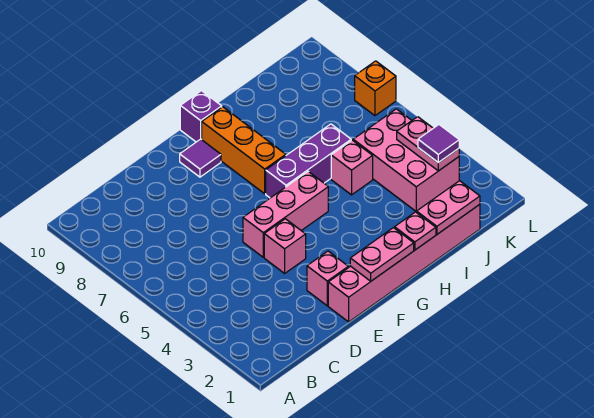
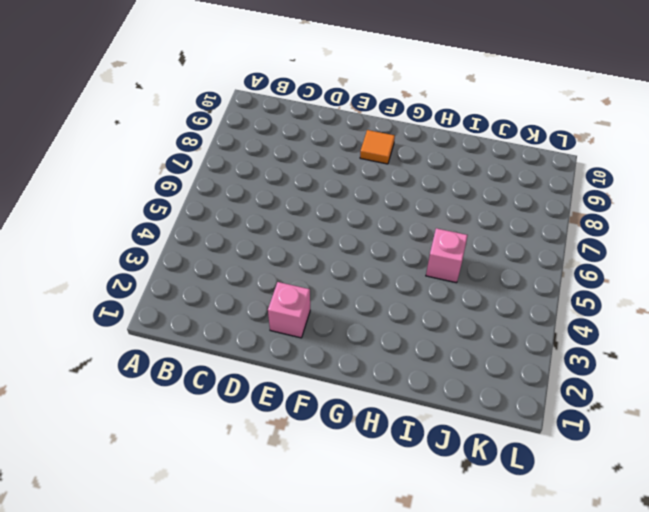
orange tile F9 level 1 -> purple tile F9 level 1
none -> pink brick E1:J1 level 1
none -> pink brick E4 level 1
none -> pink brick E5:G5 level 1

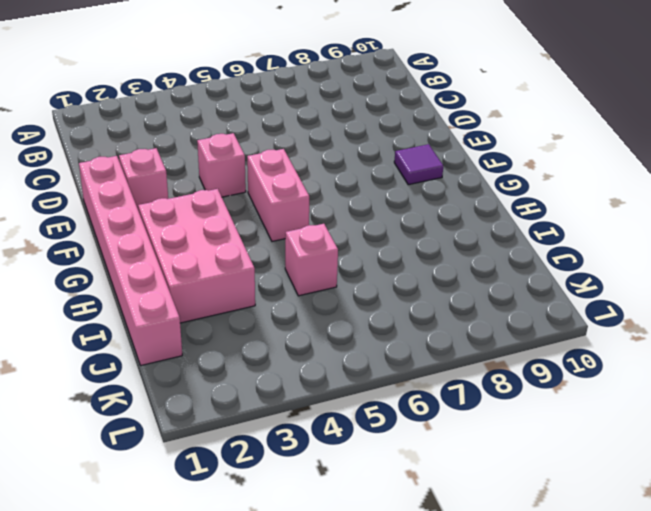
pink brick F5:G5 level 1 -> pink brick E5:G5 level 1
pink brick G2:I3 level 1 -> pink brick J3:K5 level 1
none -> purple brick G6:I6 level 1
none -> orange brick G7:G9 level 1
none -> purple brick G10 level 1

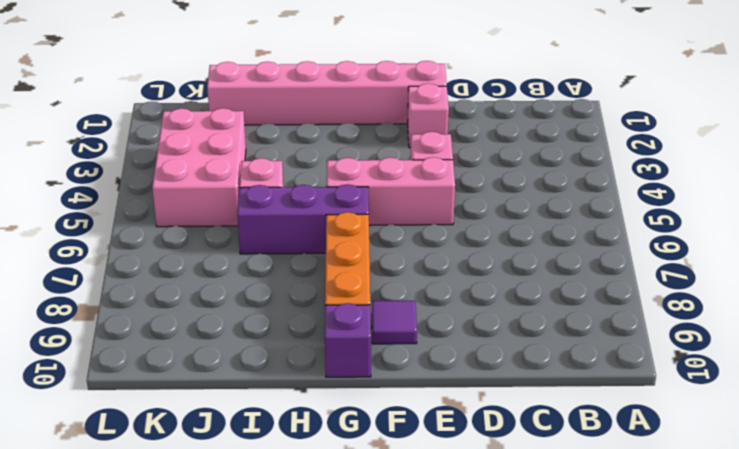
none -> orange brick L7 level 1
none -> pink plate F1:G1 level 2
none -> pink plate H1 level 2

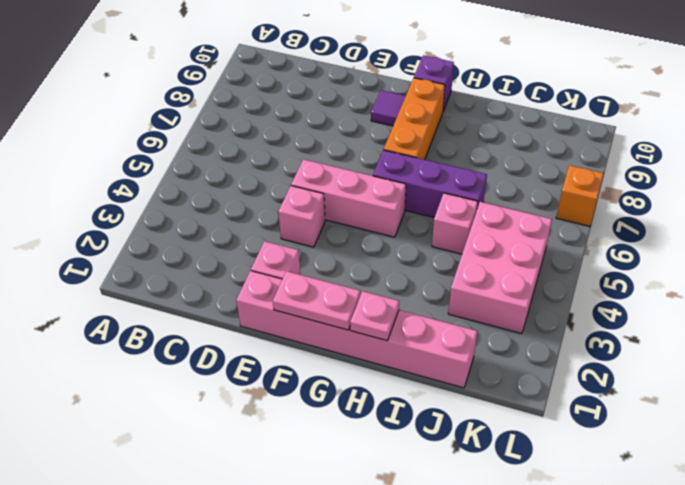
none -> pink plate I1:J1 level 2
none -> pink plate K3:K4 level 2
none -> purple tile K3 level 3

